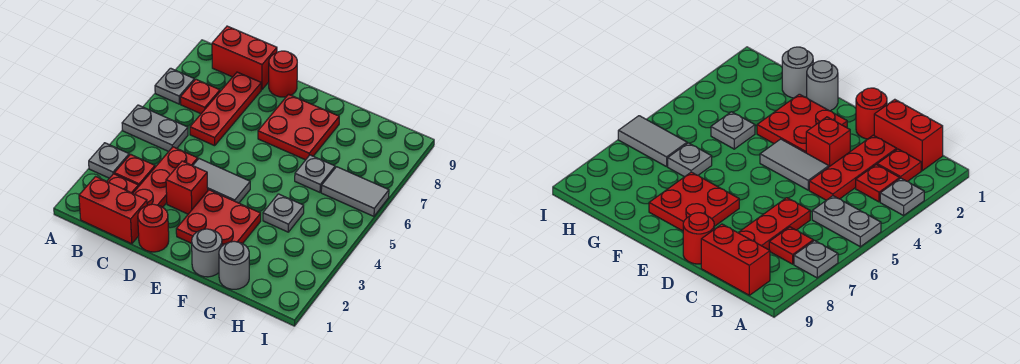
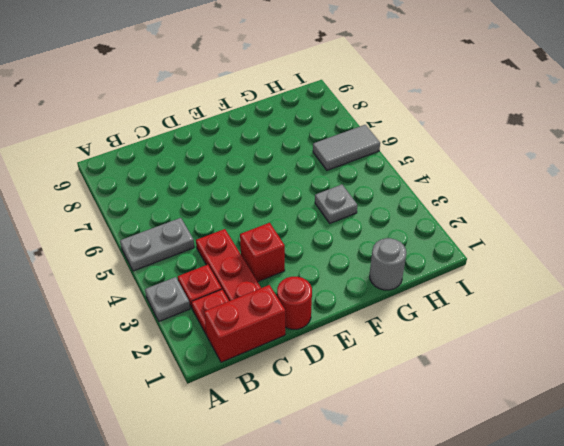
none -> grey plate A7 level 1
none -> red plate B7 level 1
none -> red brick B9:C9 level 1

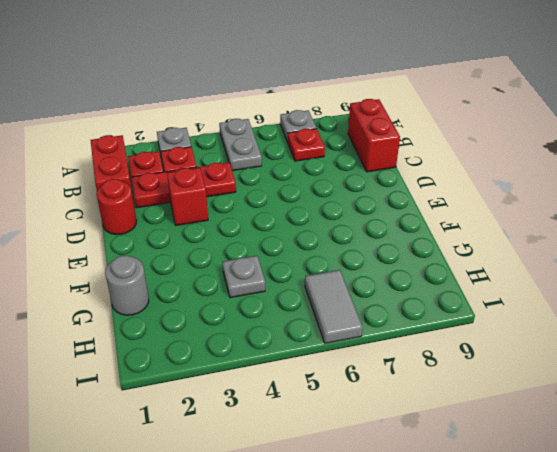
none -> red plate C6:C8 level 1
none -> grey tile D4:E4 level 1
none -> red round brick D9 level 1

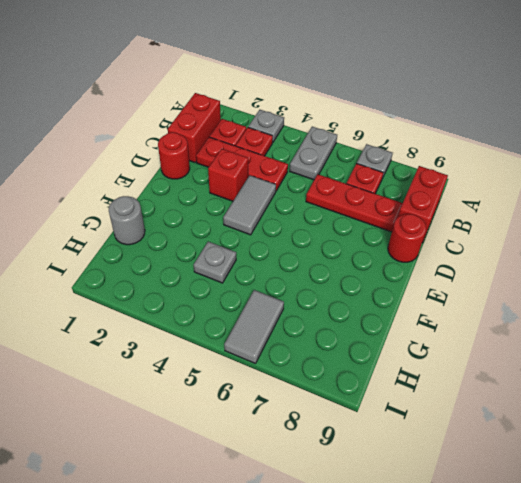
none -> red plate E2:F3 level 1
none -> red plate E7:F8 level 1
none -> grey round brick F1 level 1

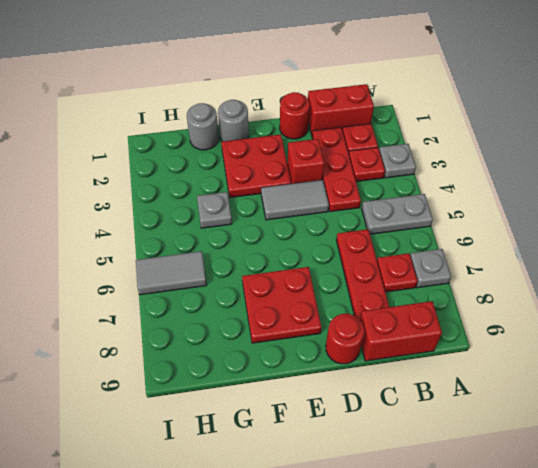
none -> grey plate G6 level 1

